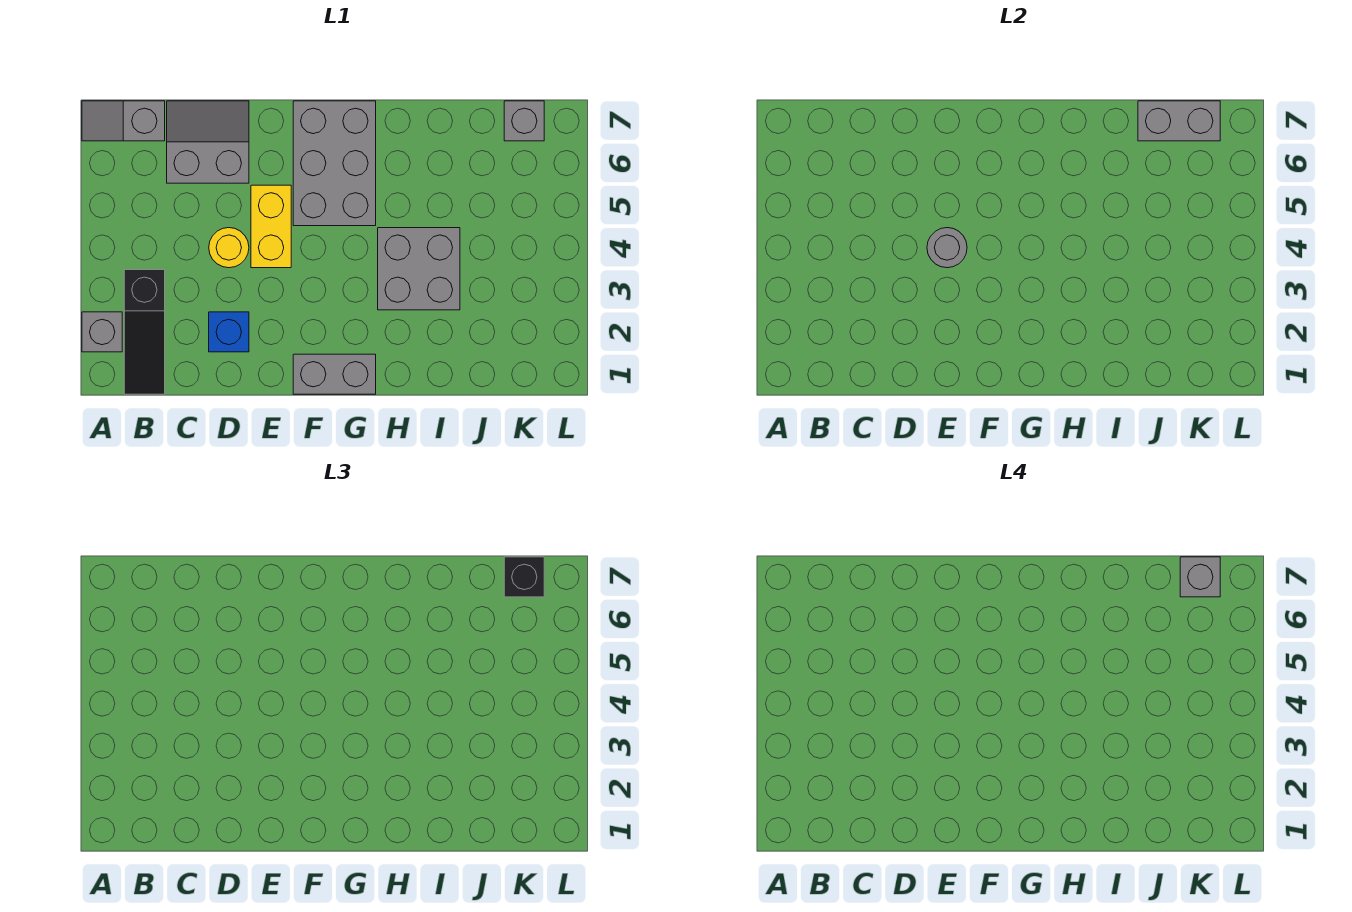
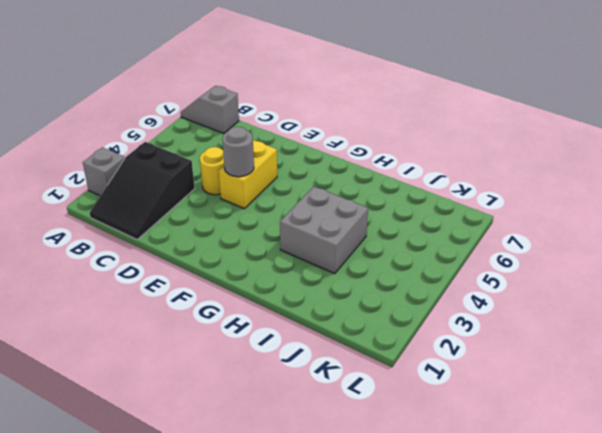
black slope B1:C3 level 1 top 3 -> black slope B1:B3 level 1 top 3
none -> grey slope C6:D7 level 1 top 6
none -> blue brick D2 level 1
none -> grey brick F1:G1 level 1

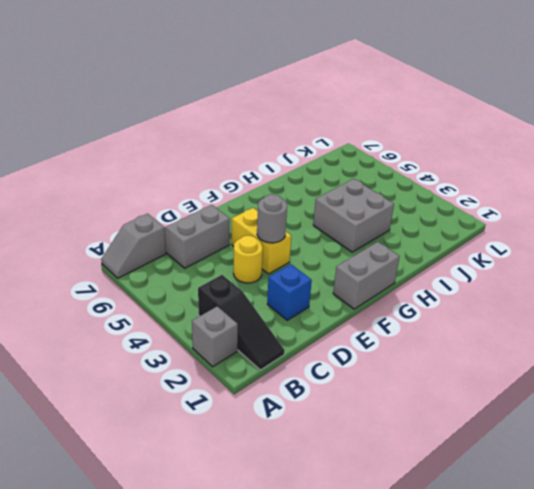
none -> grey brick F5:G7 level 1
none -> grey brick K7 level 1
none -> grey brick J7:K7 level 2

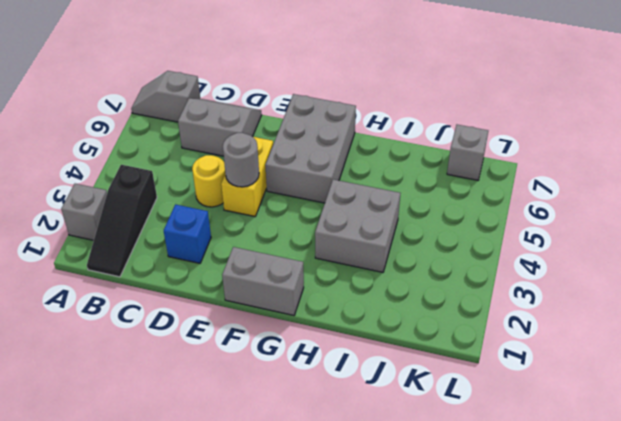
none -> grey brick J7:K7 level 2
none -> black brick K7 level 3
none -> grey brick K7 level 4

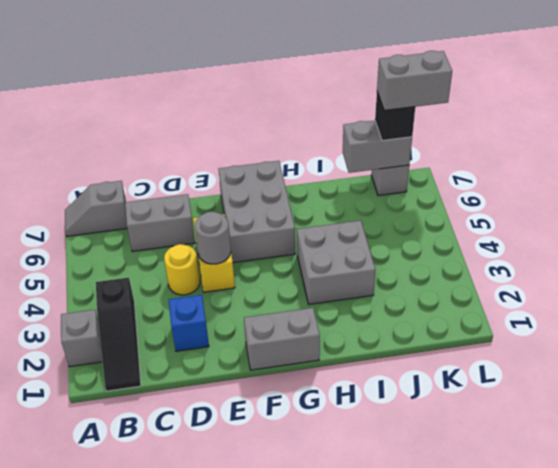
grey brick K7:L7 level 4 -> grey brick K7 level 4

